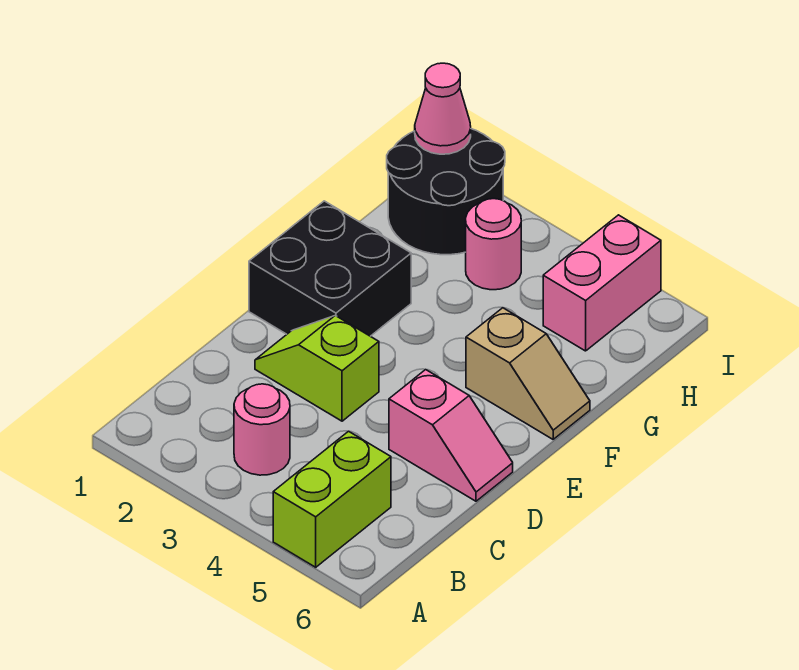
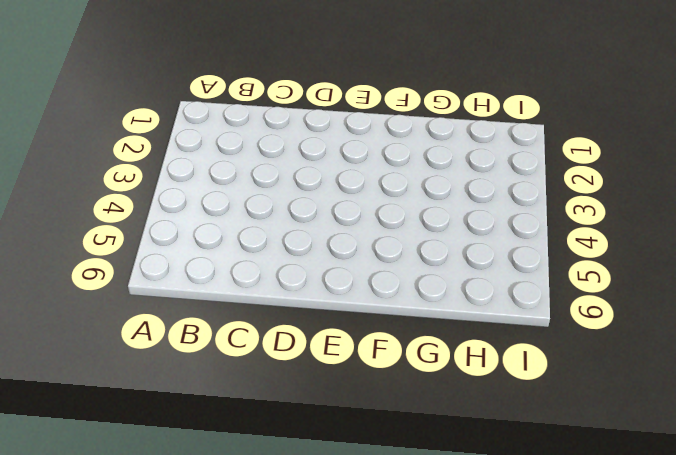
none -> lime brick A5:B5 level 1
none -> pink round brick B3 level 1

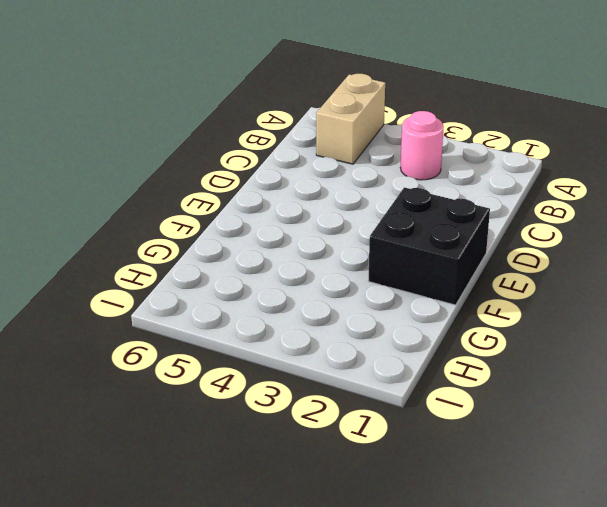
tan brick A5:B5 level 1 -> lime brick A5:B5 level 1
none -> lime slope D2:D3 level 1 top 3
none -> pink slope D5:D6 level 1 top 5

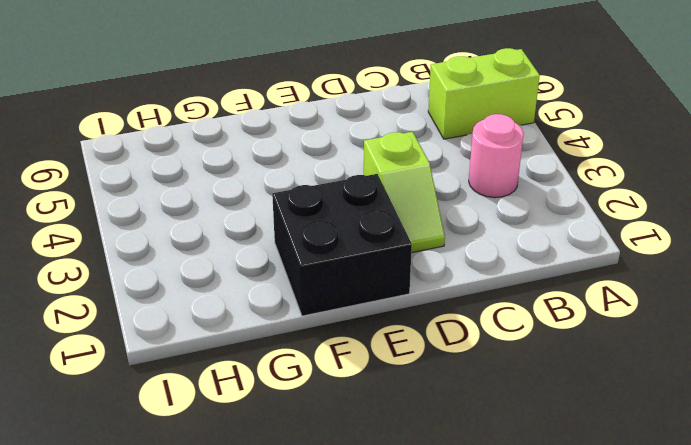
none -> pink slope D5:D6 level 1 top 5
none -> tan slope F5:F6 level 1 top 5

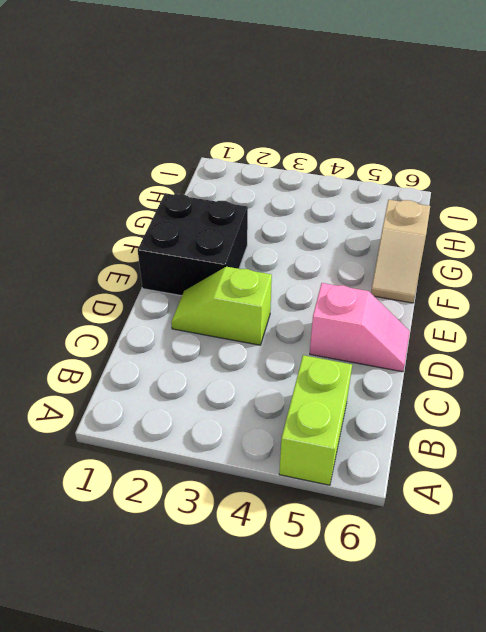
tan slope F6:G6 level 1 top G -> tan slope F5:F6 level 1 top 5
none -> pink round brick B3 level 1
none -> black round brick H1:I2 level 1

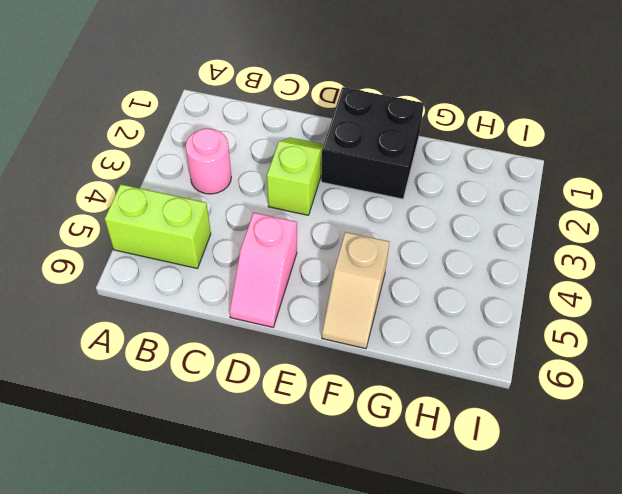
none -> black round brick H1:I2 level 1
none -> pink round brick H3 level 1

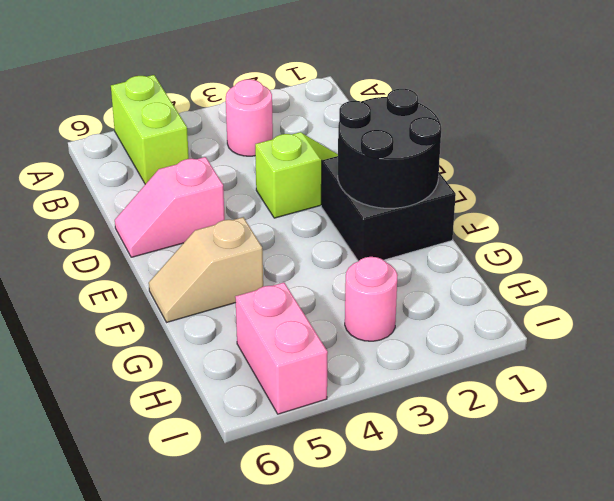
black round brick E1:F2 level 2 -> black round brick H1:I2 level 1
none -> pink cone I1 level 2

